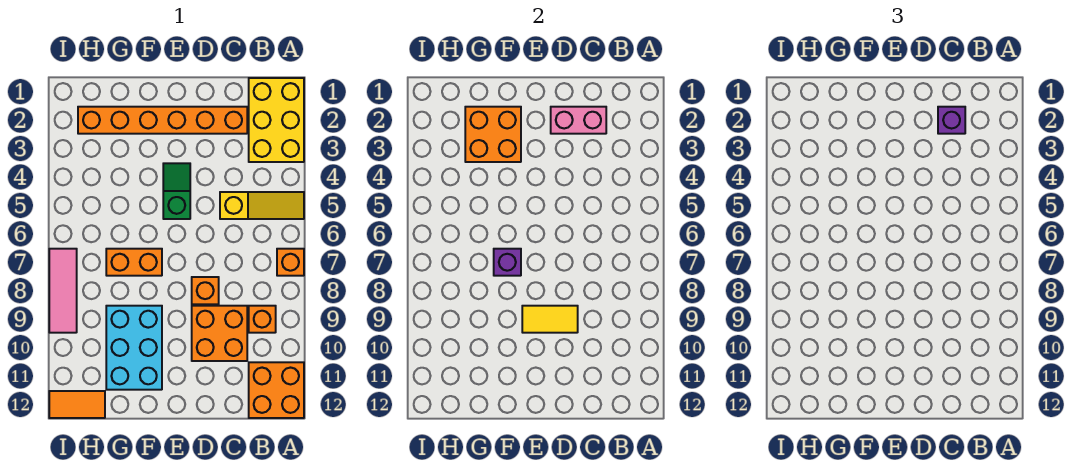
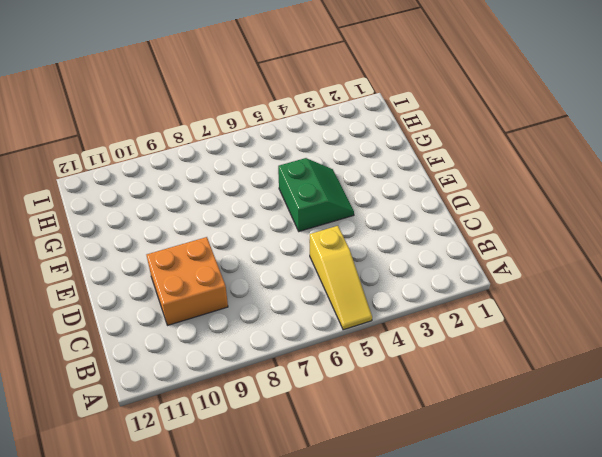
green slope E4:F5 level 1 top 5 -> green slope E4:E5 level 1 top 5
none -> yellow brick A1:B3 level 1
none -> orange brick A7 level 1
none -> orange brick A11:B12 level 1

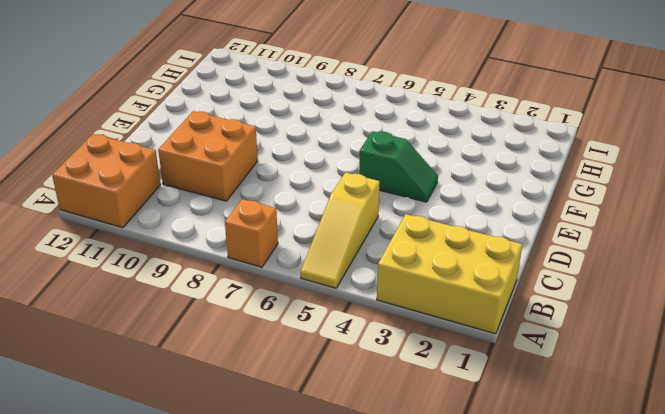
none -> orange brick B9 level 1
none -> orange brick C2:H2 level 1
none -> orange brick D8 level 1

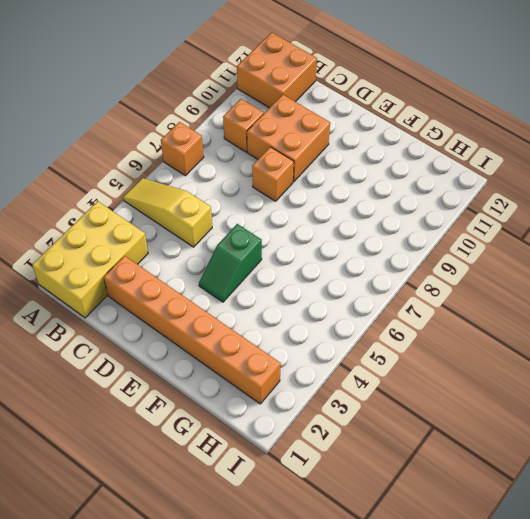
none -> orange brick F7:G7 level 1
none -> cyan brick F9:G11 level 1
none -> orange tile H12:I12 level 1

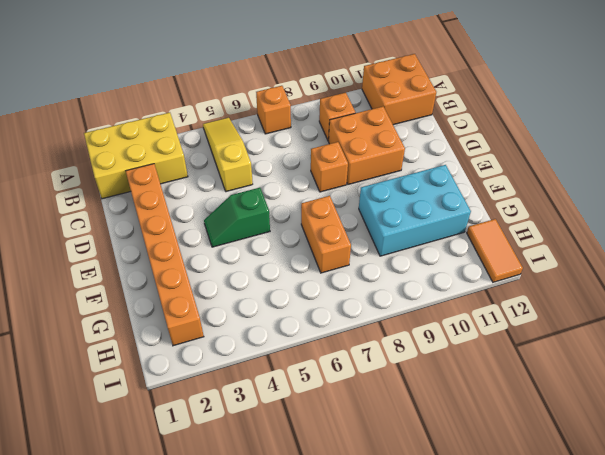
none -> pink tile I7:I9 level 1
none -> pink brick C2:D2 level 2
none -> yellow tile D9:E9 level 2

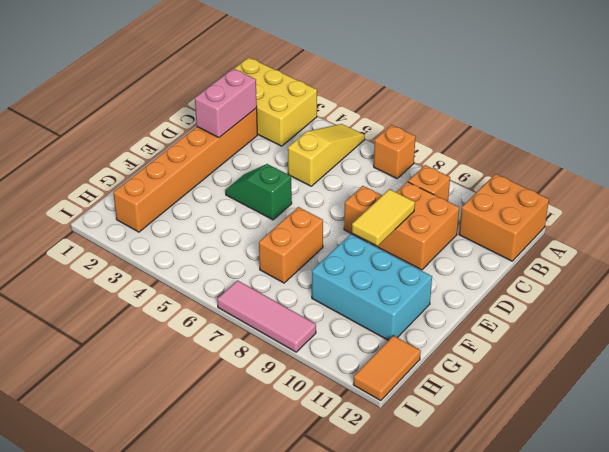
none -> orange brick F2:G3 level 2
none -> purple brick F7 level 2
none -> purple brick C2 level 3

